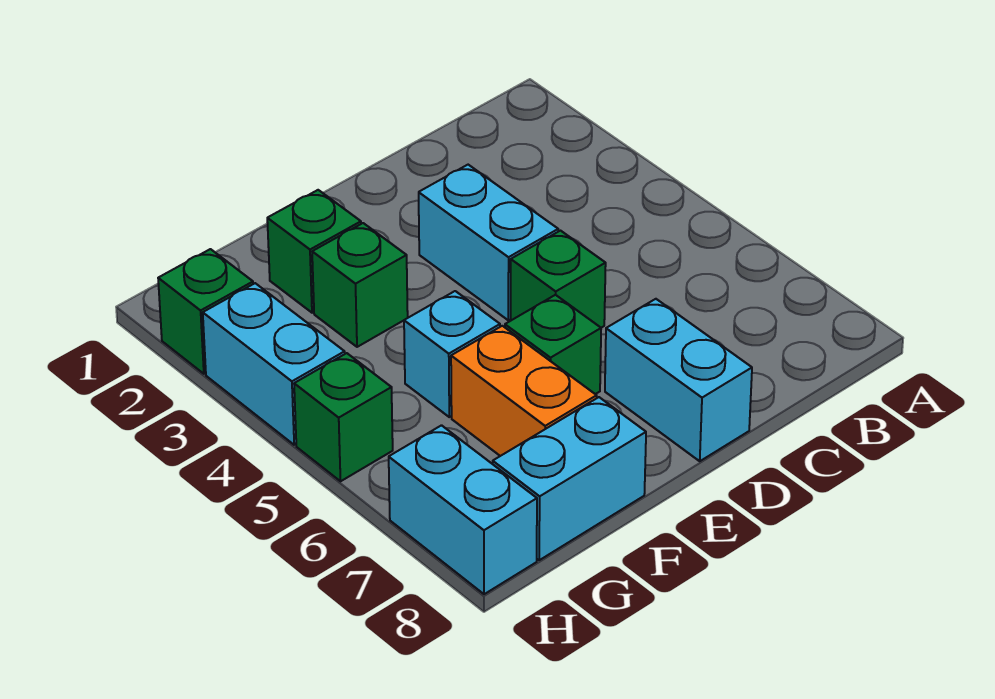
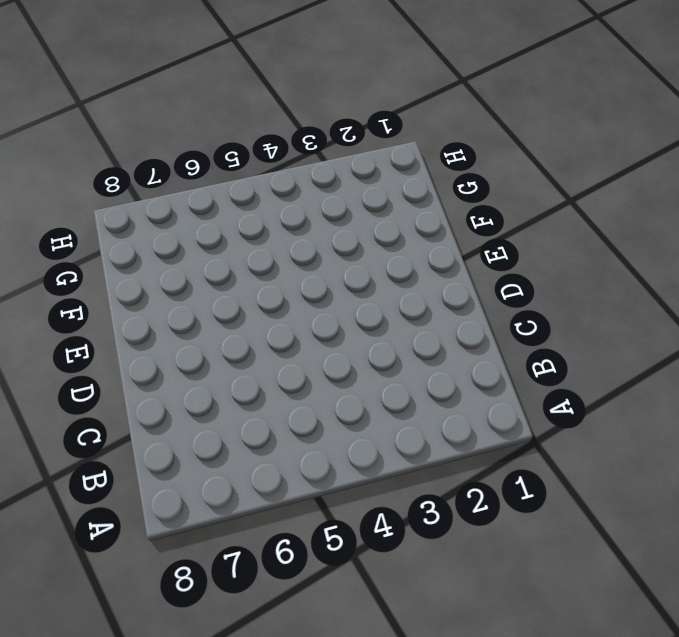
none -> cyan brick D3:D4 level 1
none -> green brick D5 level 1
none -> cyan brick D7:D8 level 1

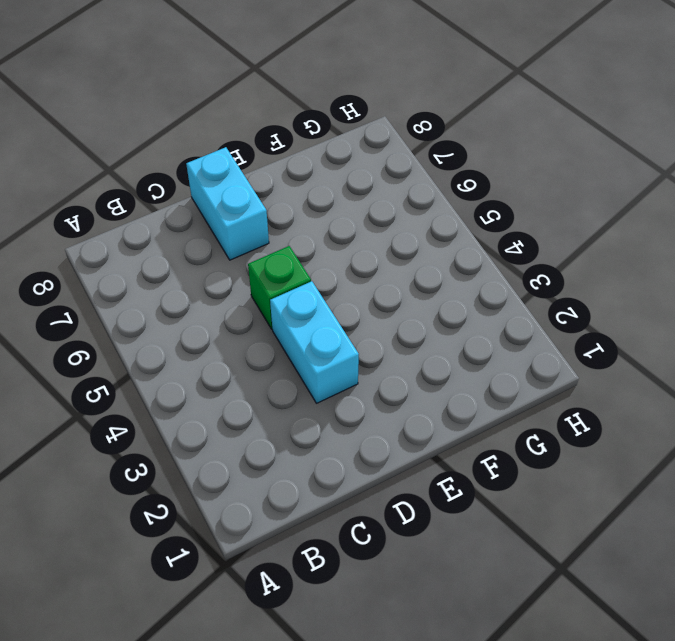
none -> green brick E6 level 1
none -> green brick F2 level 1
none -> green brick F3 level 1

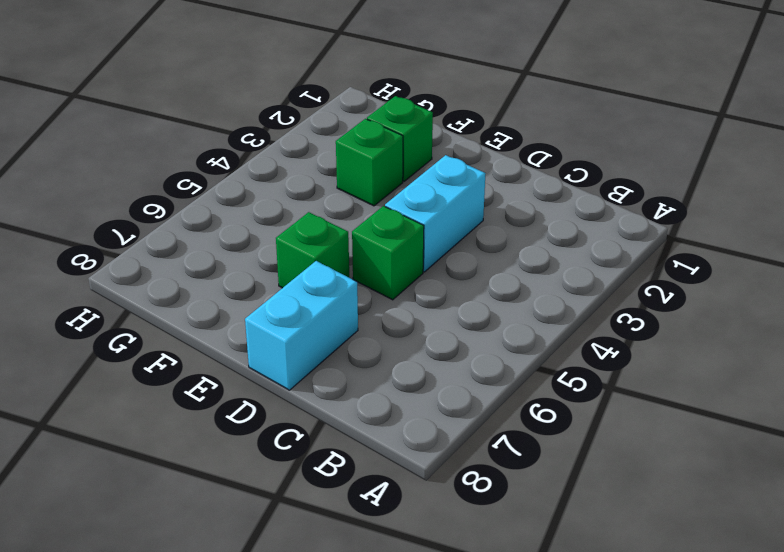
none -> cyan brick F5 level 1
none -> orange brick F6:F7 level 1
none -> cyan brick F8:G8 level 1

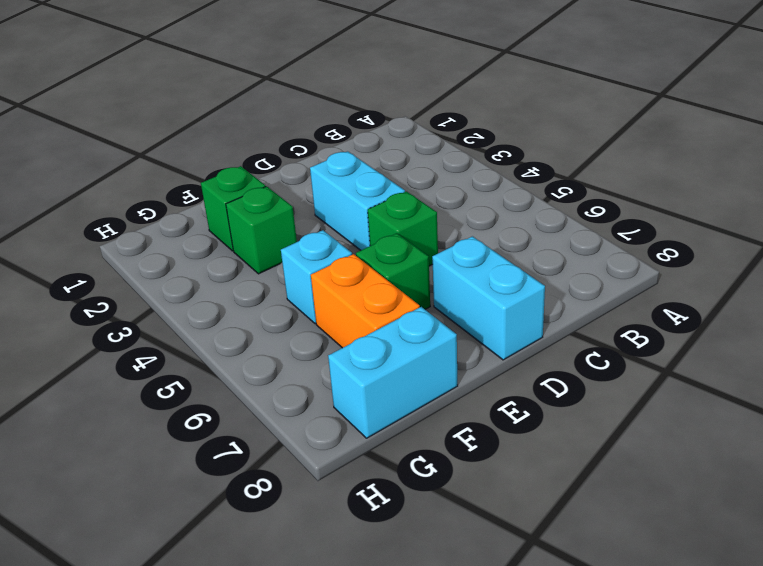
none -> green brick H2 level 1
none -> cyan brick H3:H4 level 1
none -> green brick H5 level 1

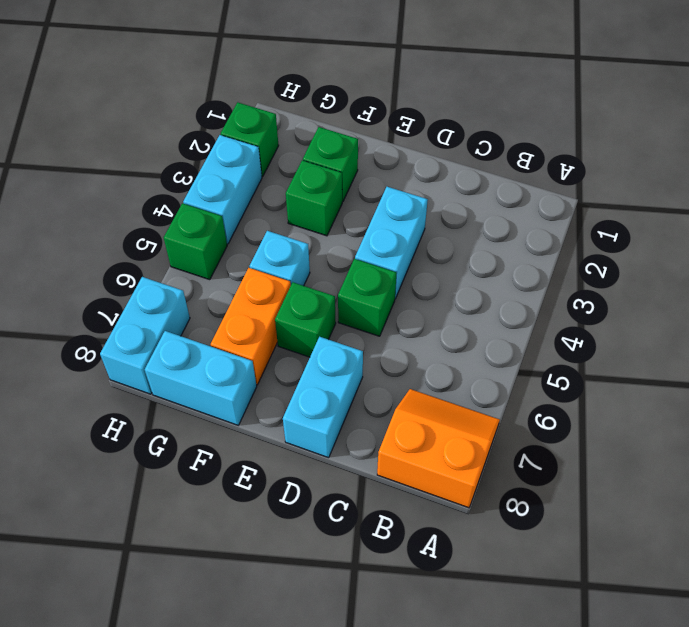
orange slope A7:B8 level 1 top 8 -> none

